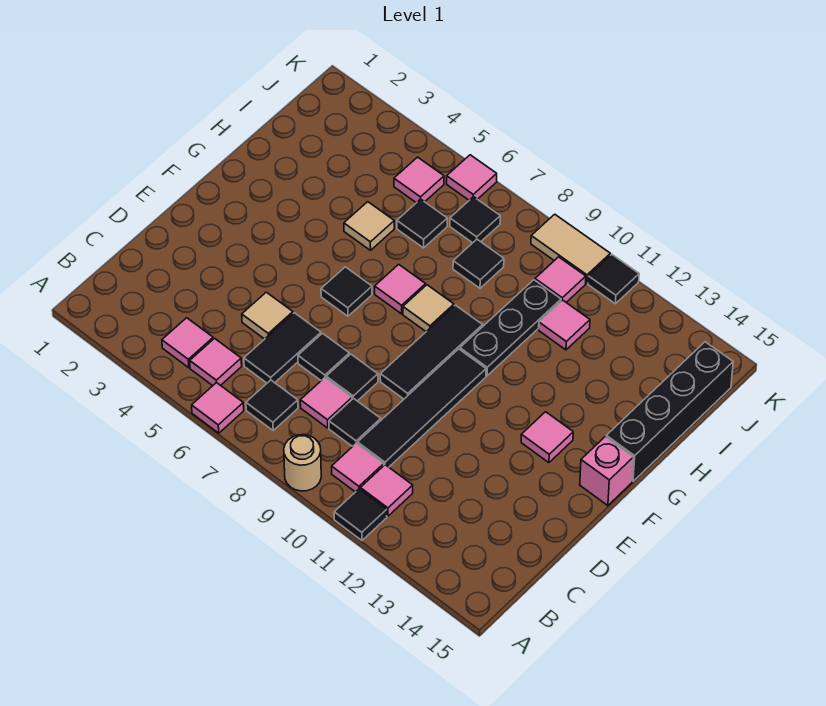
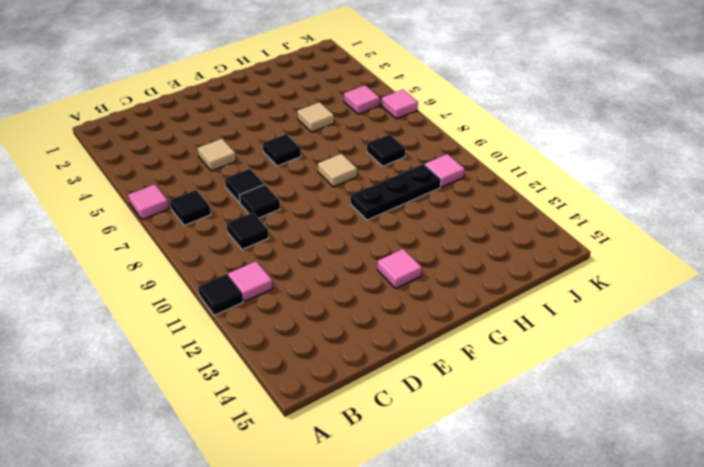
none -> tan round brick A9 level 1
none -> pink tile B4 level 1
none -> pink tile B5 level 1
none -> pink tile B10 level 1

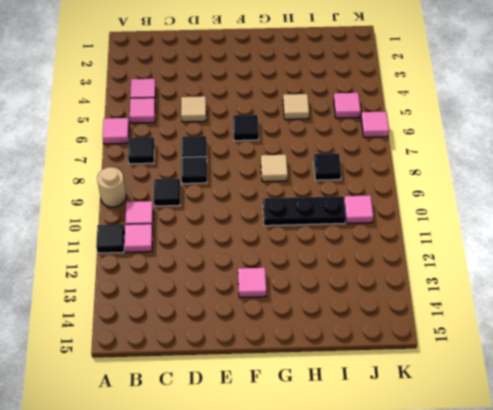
none -> black tile C6:D6 level 1
none -> pink tile C8 level 1
none -> black tile C10:F10 level 1
none -> black tile E9:G9 level 1

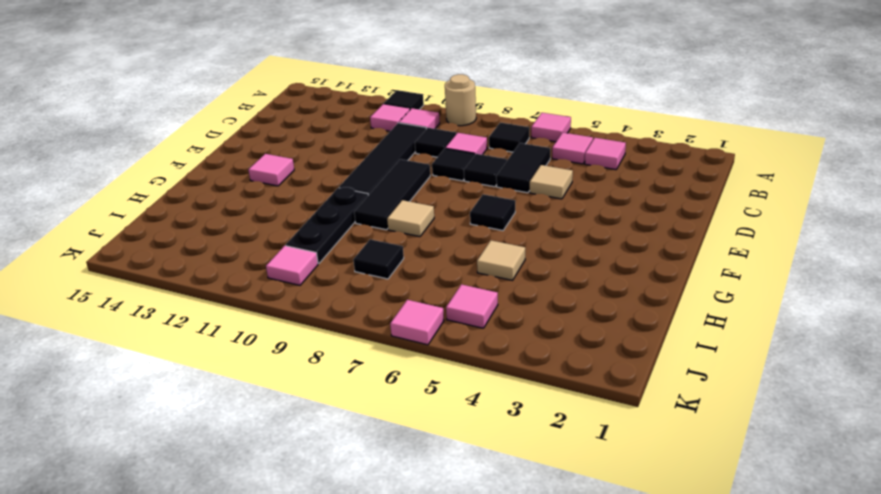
none -> pink brick F15 level 1
none -> pink tile G7 level 1
none -> black brick G15:J15 level 1
none -> black tile I6 level 1

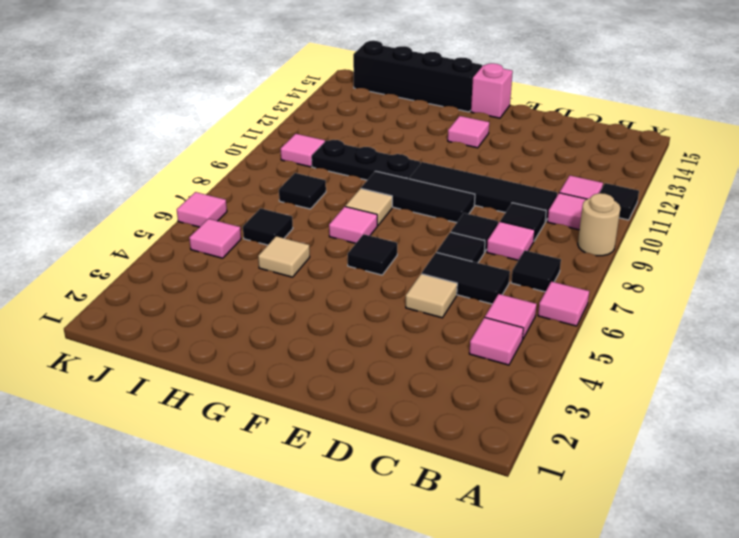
none -> pink tile I11 level 1
none -> black tile J7 level 1
none -> tan tile K9:K10 level 1
none -> black tile K11 level 1

